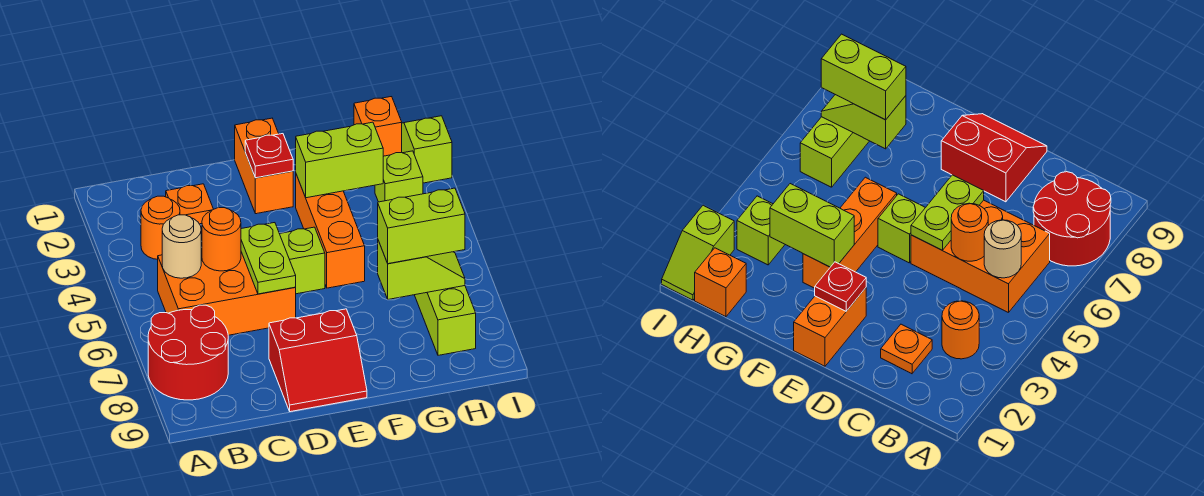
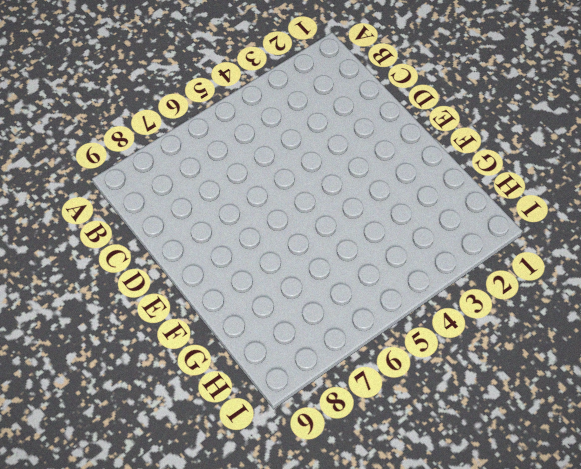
none -> red round brick A7:B8 level 1
none -> orange round brick B3 level 1
none -> orange brick B5:D6 level 1

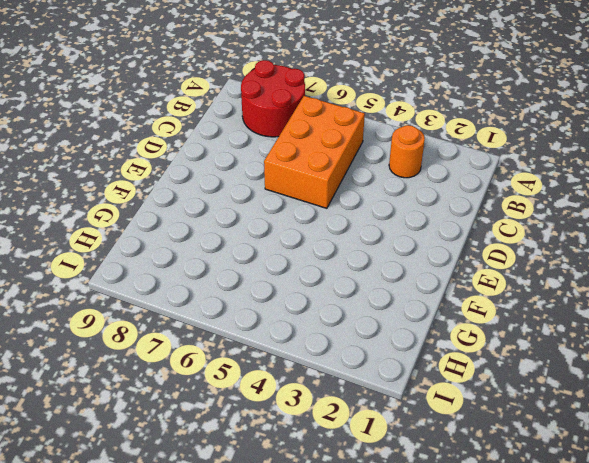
none -> orange plate C2 level 1
none -> red slope D8:E9 level 1 top 8
none -> orange brick E1:E2 level 1

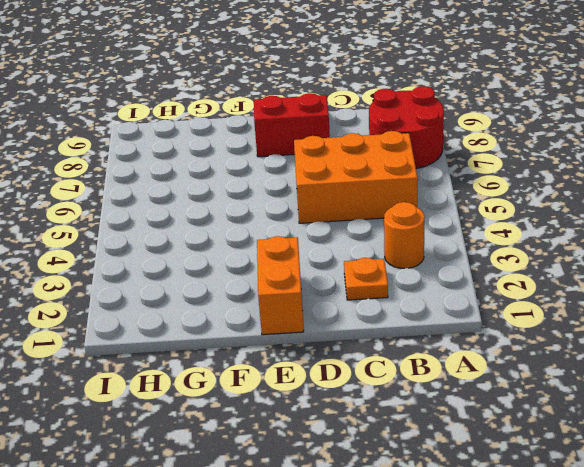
none -> lime brick E5 level 1
none -> orange brick F3:F5 level 1
none -> orange brick H1 level 1

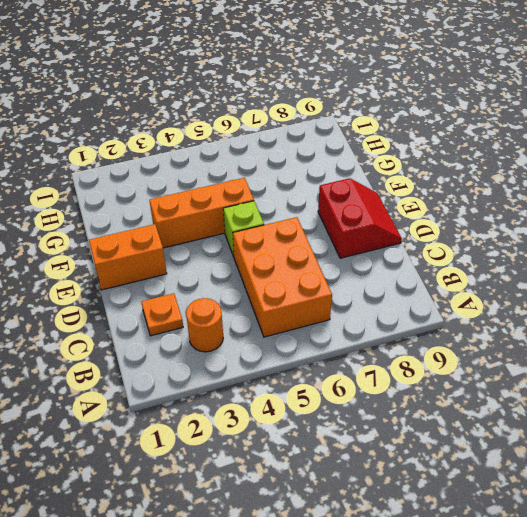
none -> red round brick A7:B8 level 1
none -> orange brick H1 level 1
none -> lime brick H3 level 1

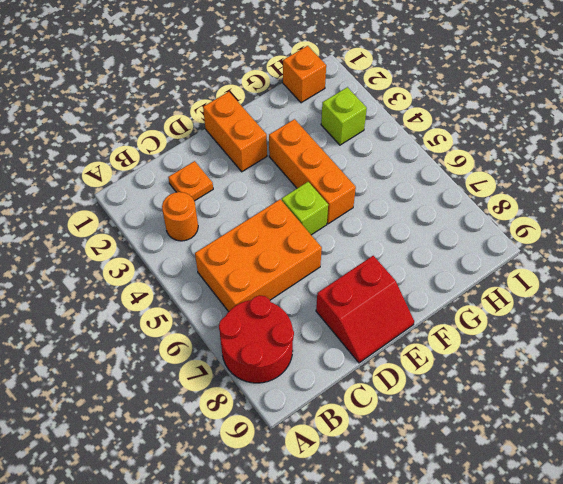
none -> lime brick H6:H8 level 1
none -> lime slope I1:I2 level 1 top 2
none -> tan round brick B5 level 2

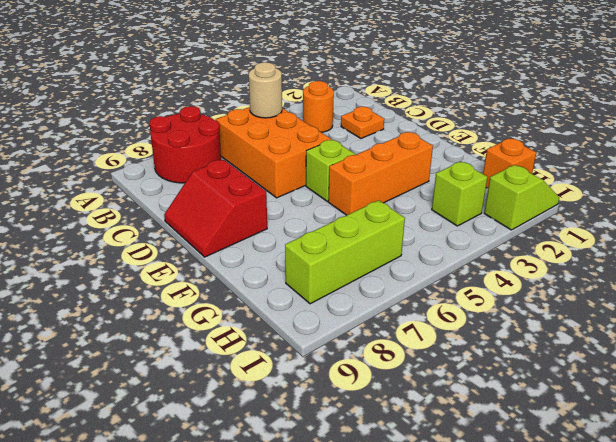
none -> orange brick E1:E2 level 1
none -> orange round brick C5 level 2
none -> lime plate D5:D6 level 2

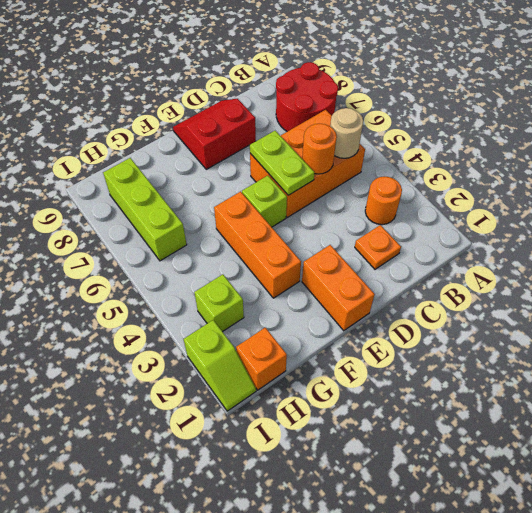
none -> red plate E2 level 2
none -> lime brick F3:G3 level 2
none -> lime slope G7:H7 level 2 top G

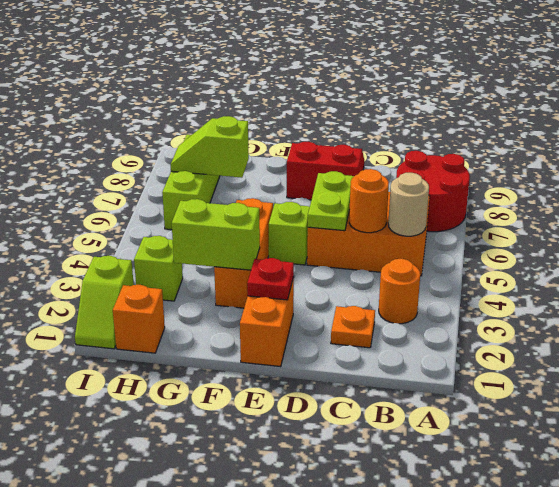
none -> lime brick G7:H7 level 3

